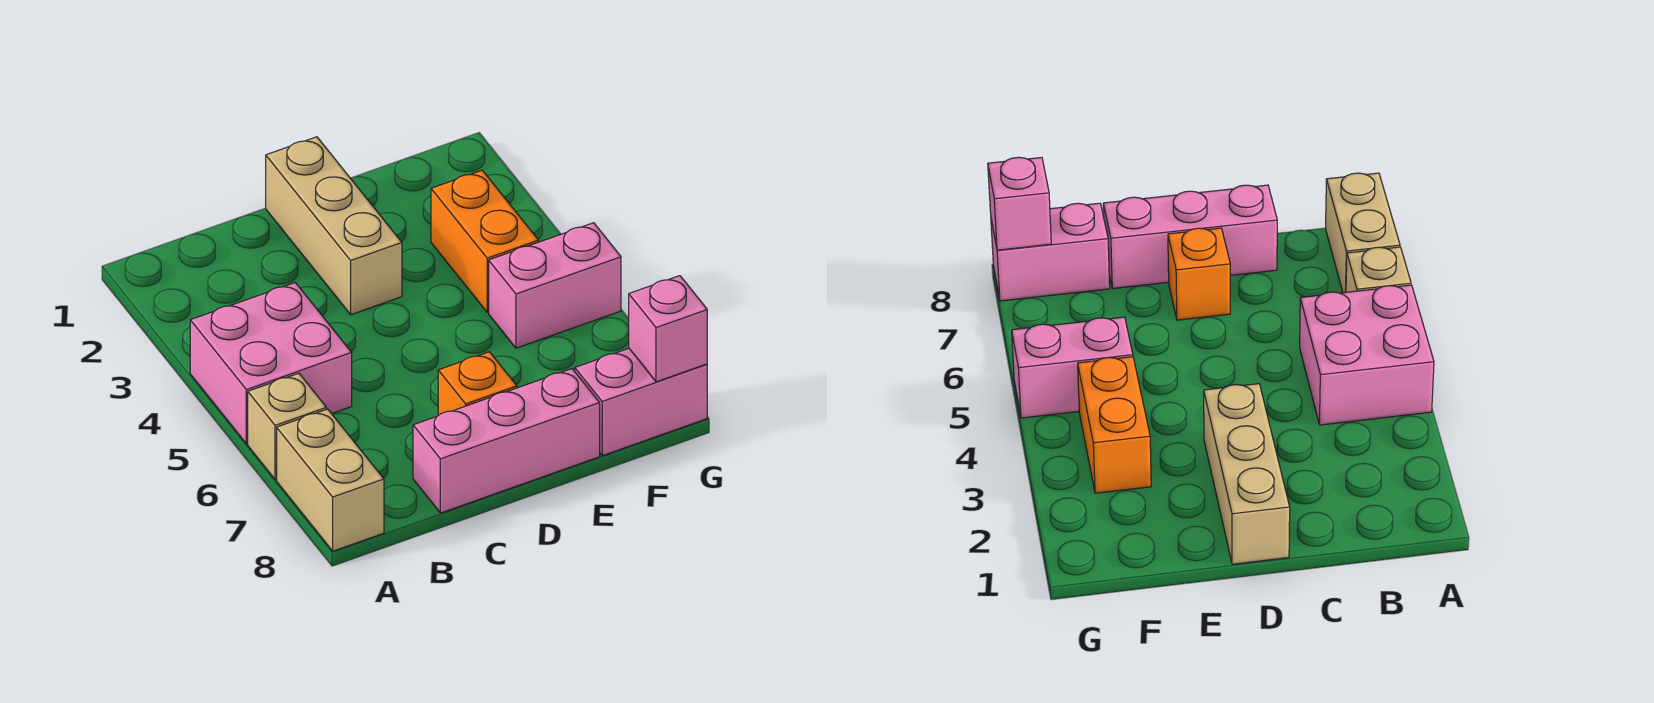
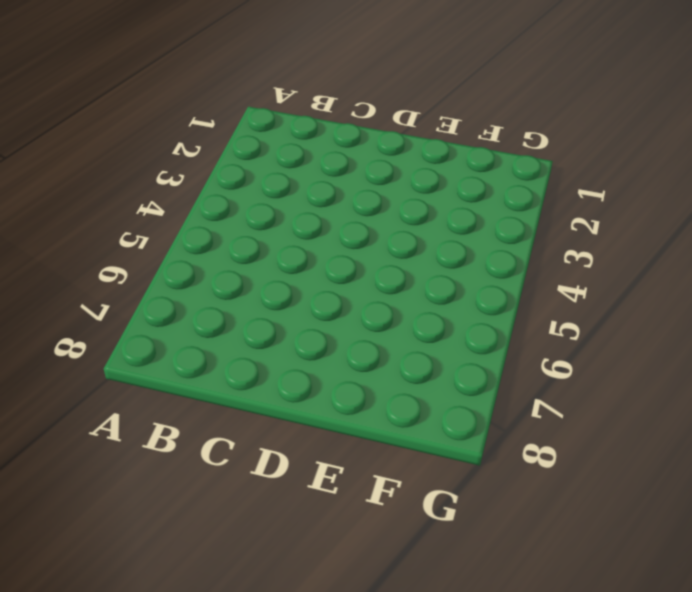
none -> pink brick A4:B5 level 1
none -> tan brick A6 level 1

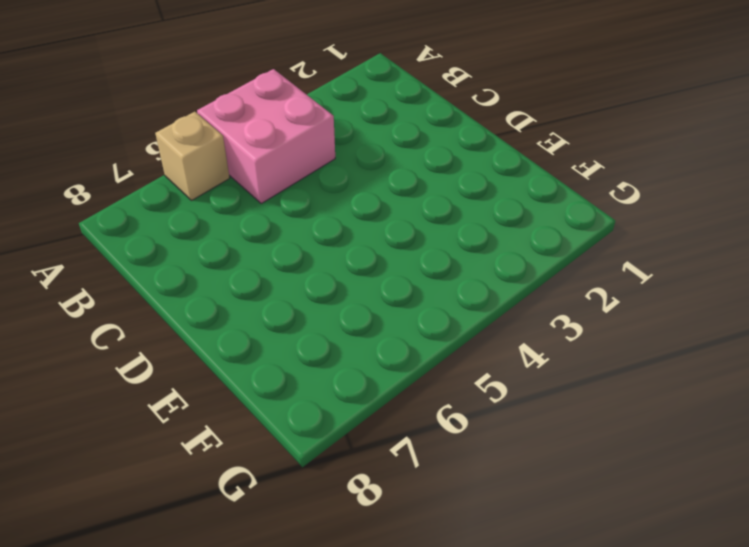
none -> tan brick A7:A8 level 1
none -> pink brick C8:E8 level 1

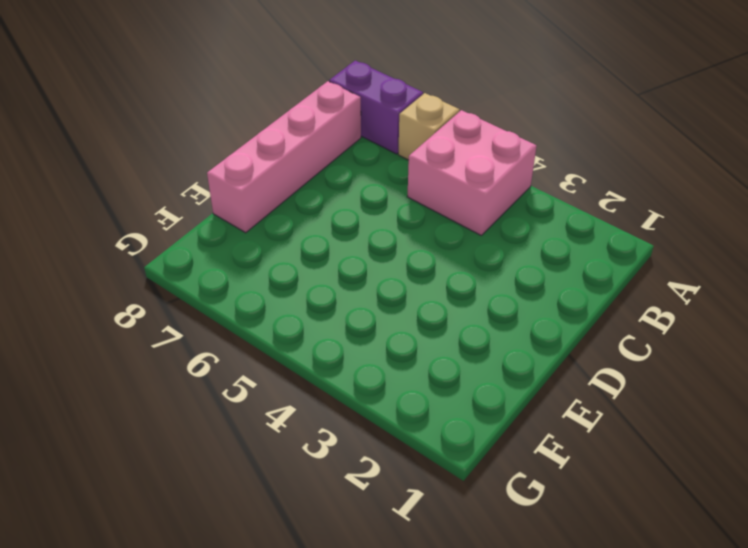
purple brick A7:A8 level 1 -> tan brick A7:A8 level 1
pink brick B8:E8 level 1 -> pink brick C8:E8 level 1
none -> tan brick D1:D3 level 1
none -> orange brick D7 level 1

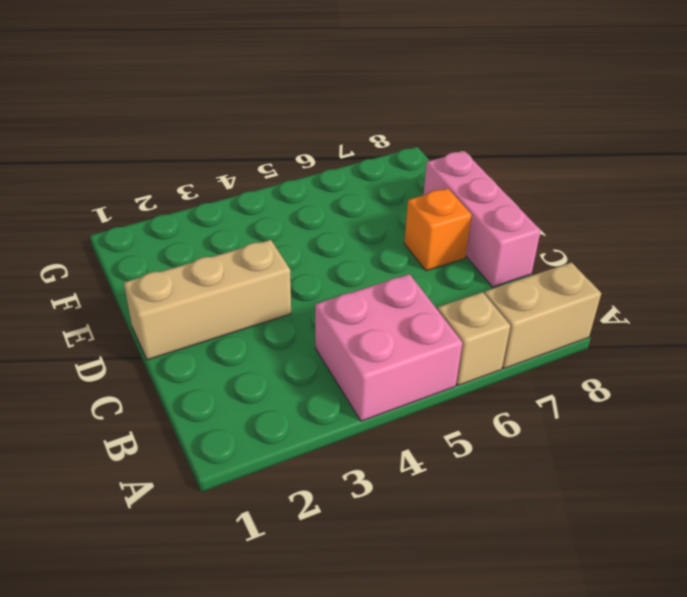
none -> orange brick F3:F4 level 1
none -> pink brick F5:G5 level 1

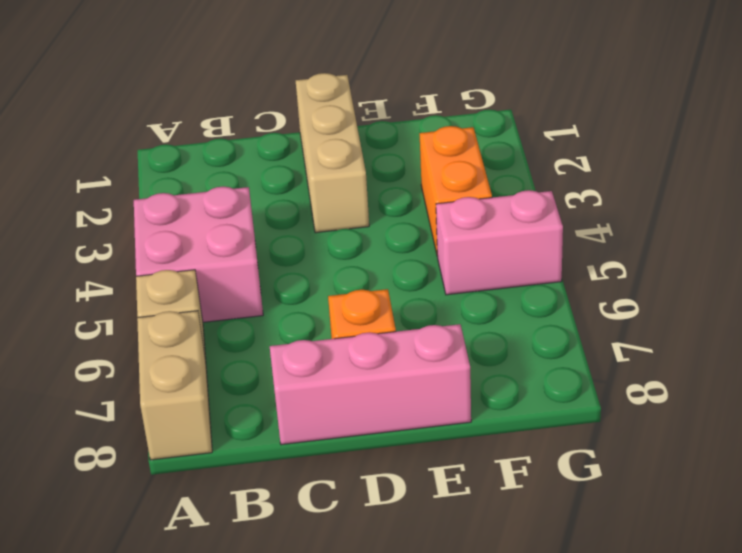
none -> pink brick F8:G8 level 1
none -> pink brick G8 level 2

